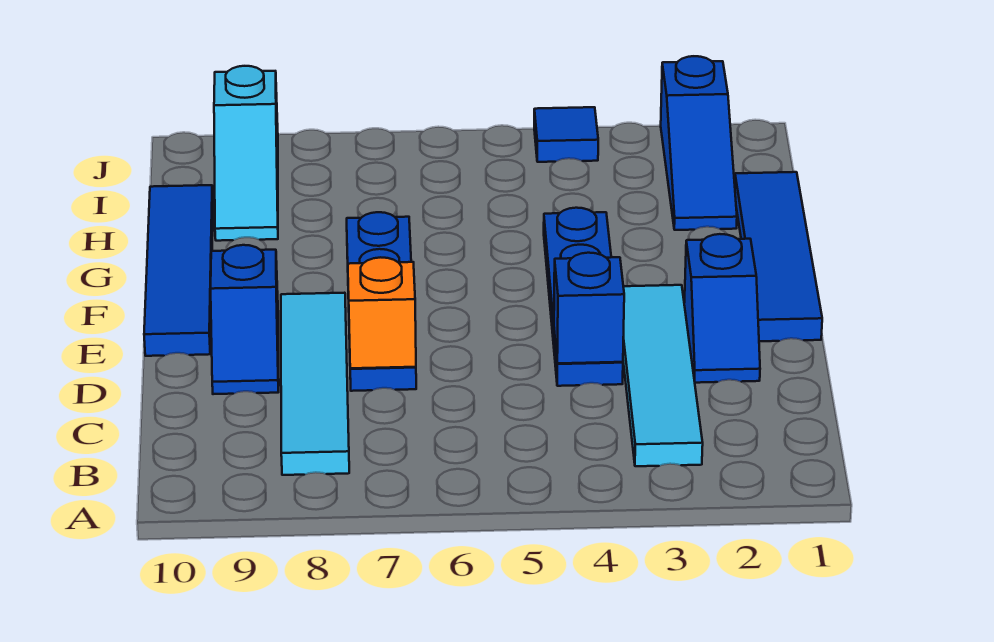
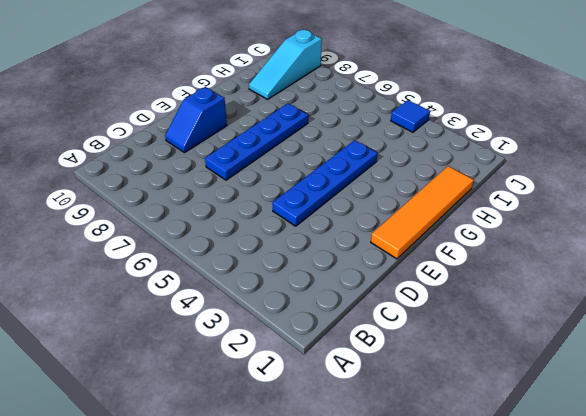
orange tile E1:H1 level 1 -> blue tile E1:H1 level 1
none -> cyan tile B3:E3 level 1
none -> cyan tile B8:E8 level 1
none -> blue slope D2:E2 level 1 top E

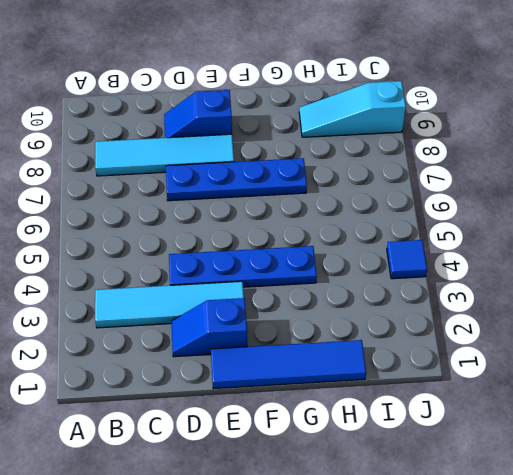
none -> blue tile E10:H10 level 1
none -> blue slope H2:J2 level 1 top J
none -> blue brick D4 level 2

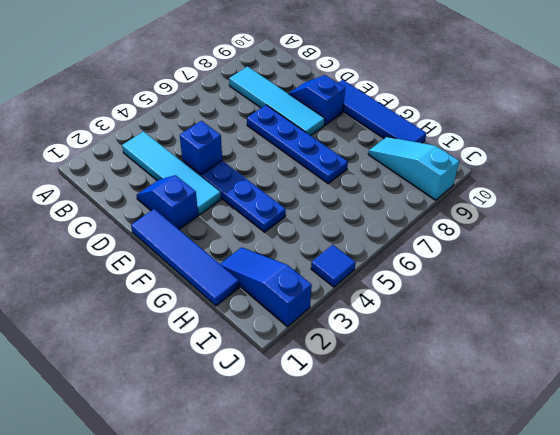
none -> orange brick D7 level 2

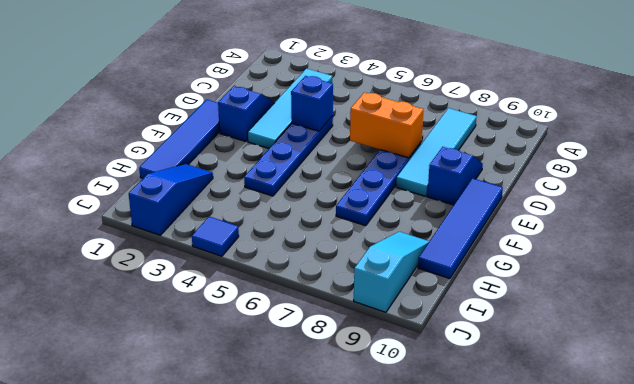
orange brick D6:D7 level 2 -> orange brick D7 level 2

